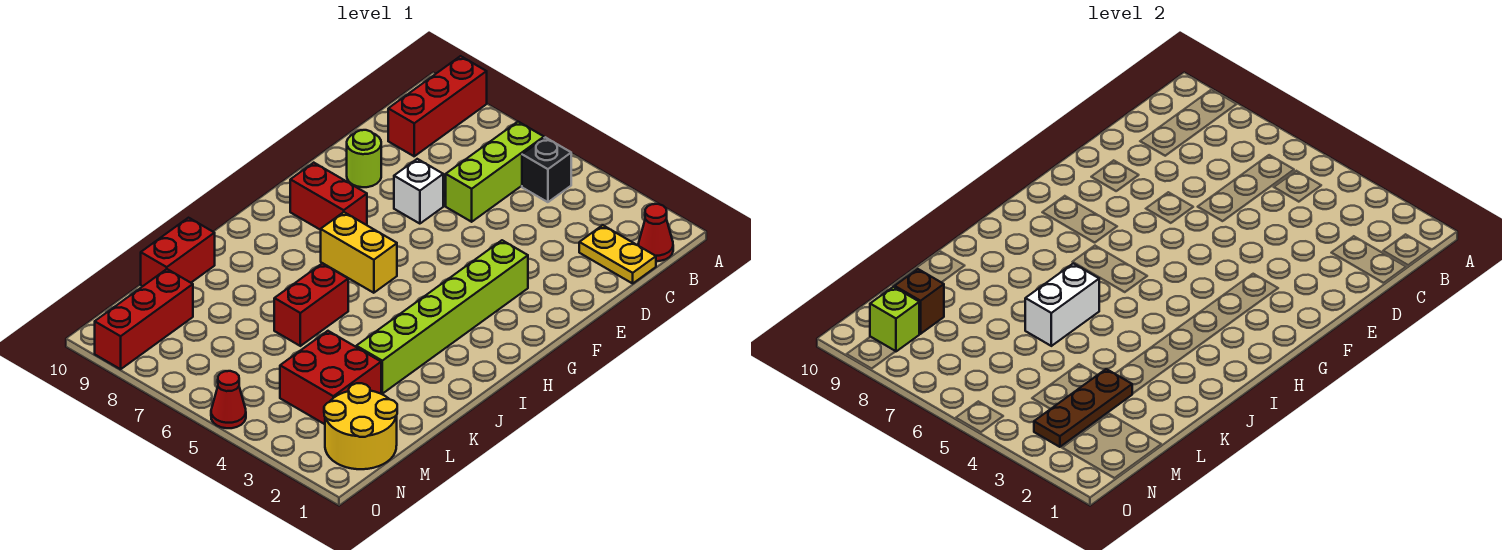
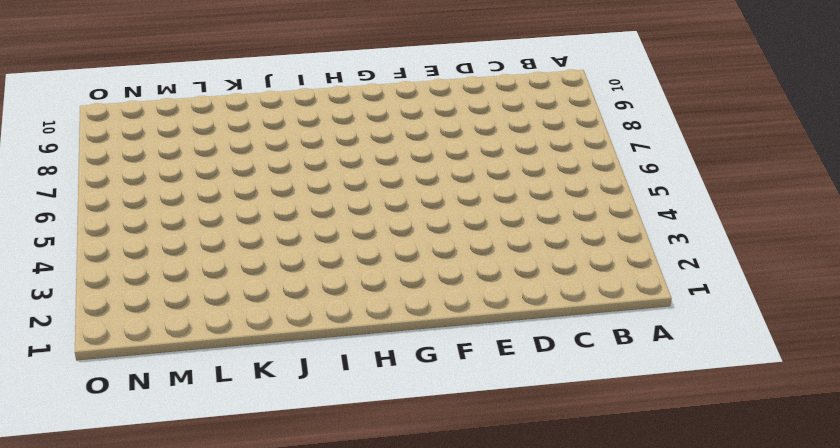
none -> red brick A9:C9 level 1
none -> red cone B1 level 1
none -> black brick B5 level 1

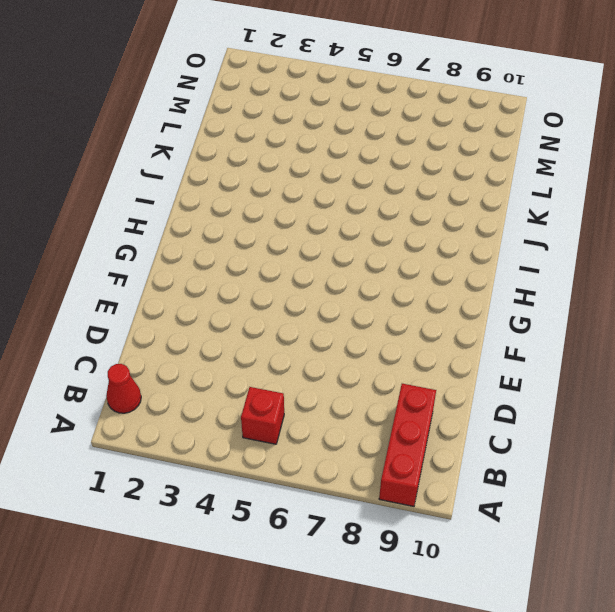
red brick B5 level 1 -> black brick B5 level 1
none -> lime brick B6:D6 level 1
none -> yellow plate C1:C2 level 1
none -> white brick E7 level 1

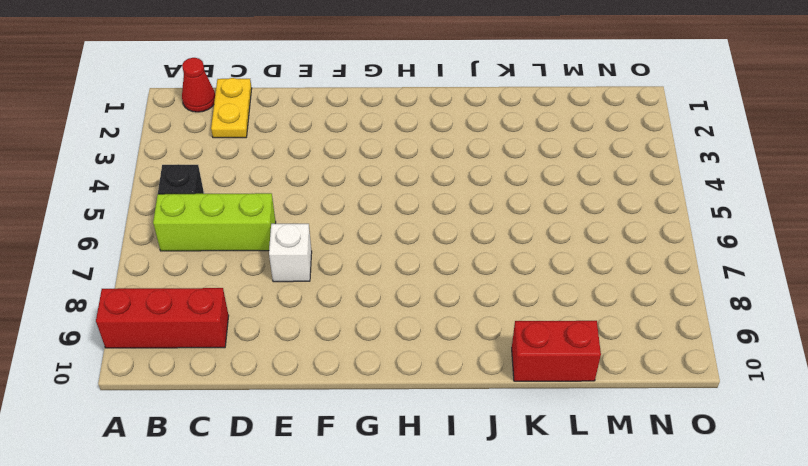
none -> lime round brick E9 level 1
none -> lime brick F3:K3 level 1
none -> red brick G8:G9 level 1

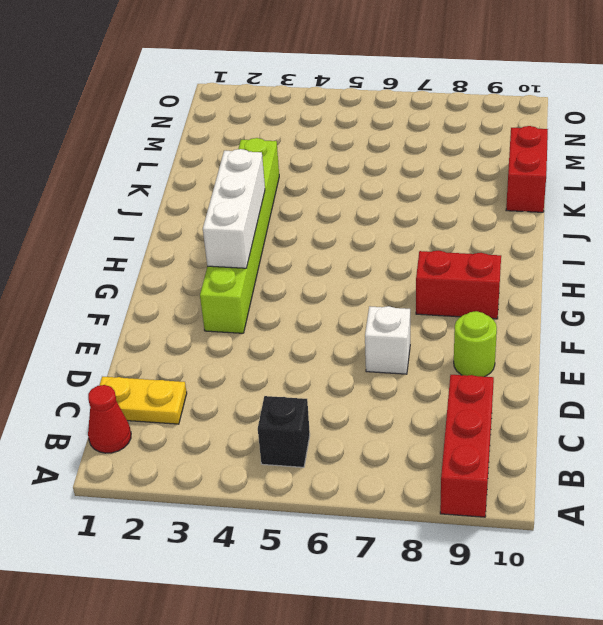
white brick G3:I3 level 2 -> none
none -> lime brick B6:D6 level 1
none -> yellow brick H6:H7 level 1
none -> red brick J6:K6 level 1

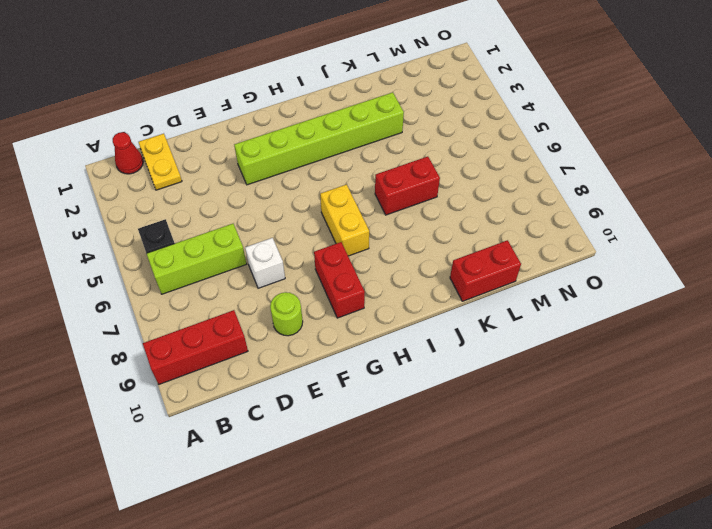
none -> red brick L3:M4 level 1
none -> yellow round brick M1:N2 level 1
none -> red brick M9:O9 level 1

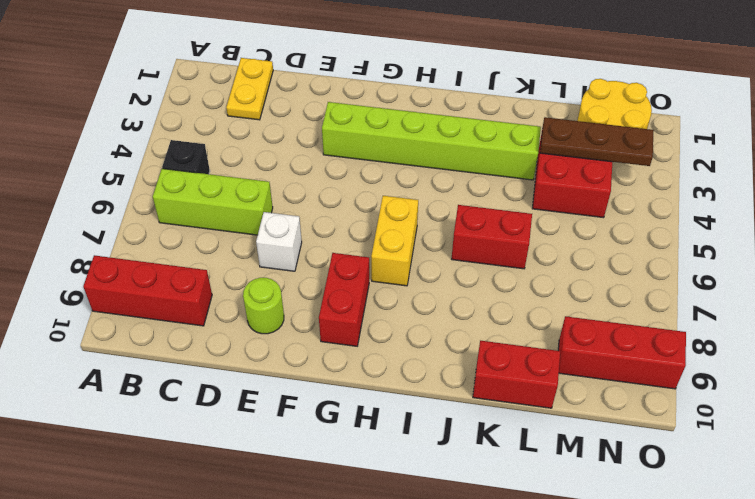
none -> red cone B1 level 1
none -> red cone O5 level 1
none -> white brick J6:K6 level 2

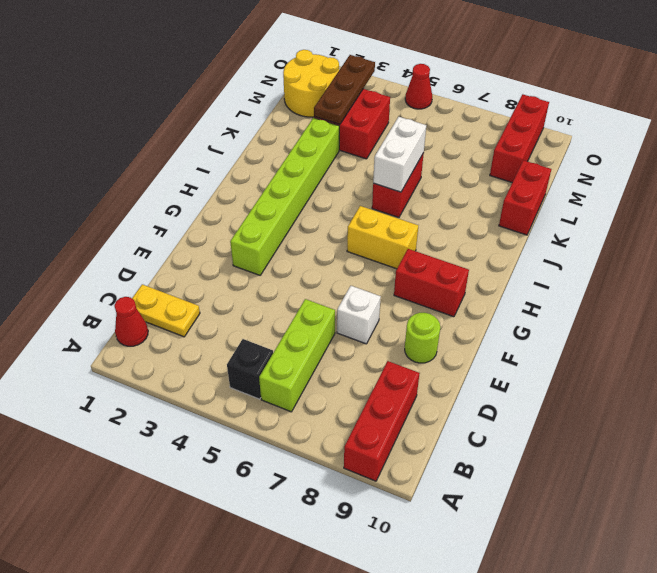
none -> brown brick M9 level 2
none -> lime brick N9 level 2

